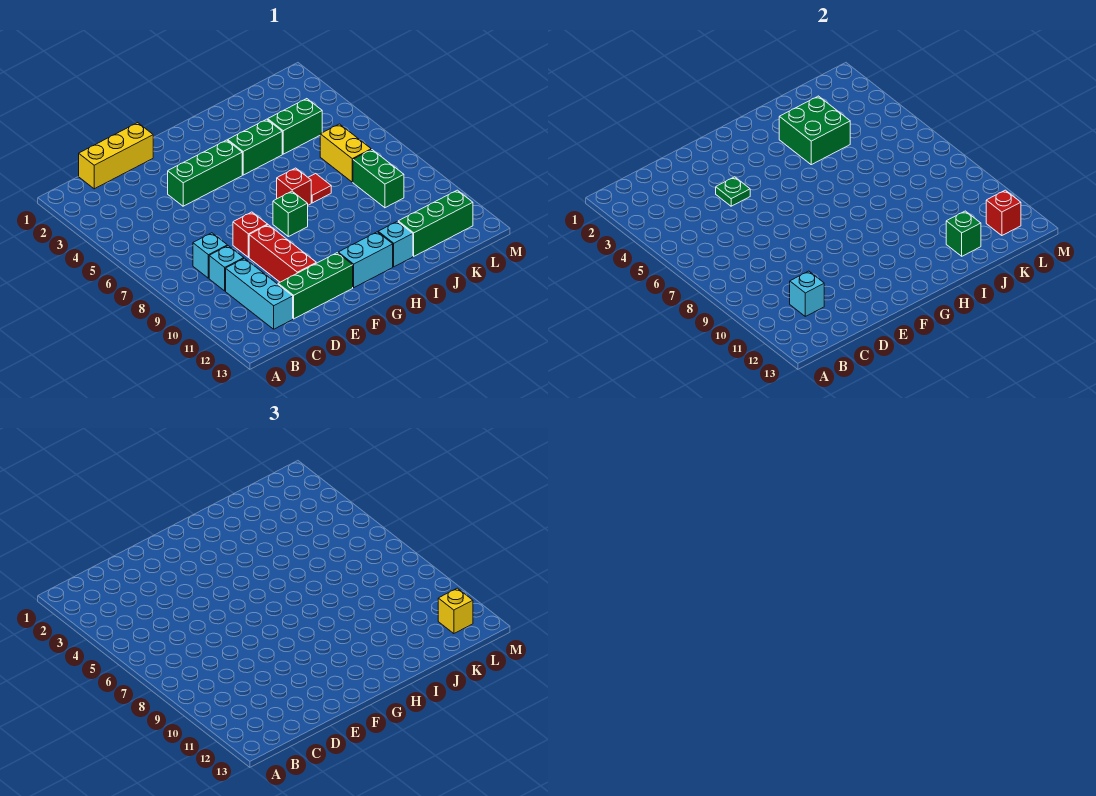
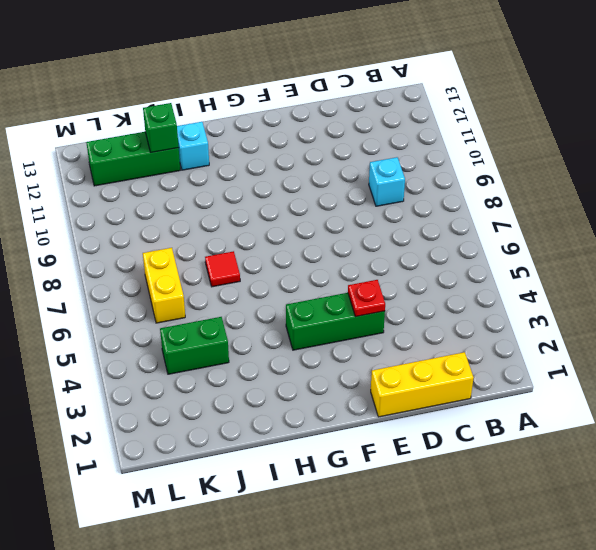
red plate E4 level 2 -> green plate E4 level 2
none -> cyan brick C8 level 1
none -> cyan brick C10:C12 level 1
none -> green brick D12:F12 level 1

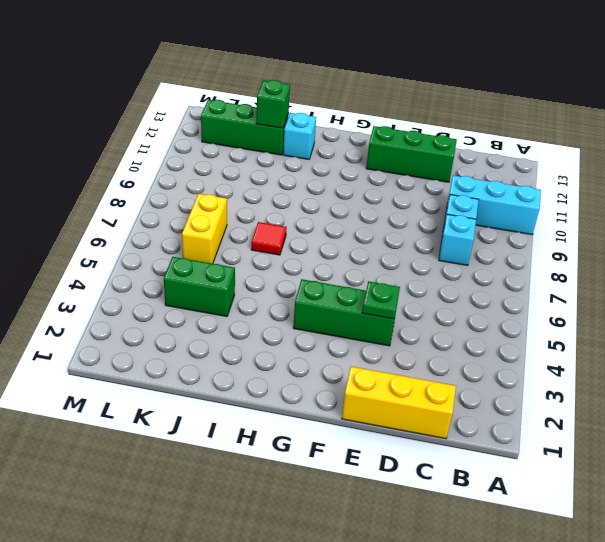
cyan brick A10:C10 level 1 -> cyan brick C10:C12 level 1
none -> red brick E8 level 1
none -> red brick E9:E11 level 1
none -> green brick G8 level 1

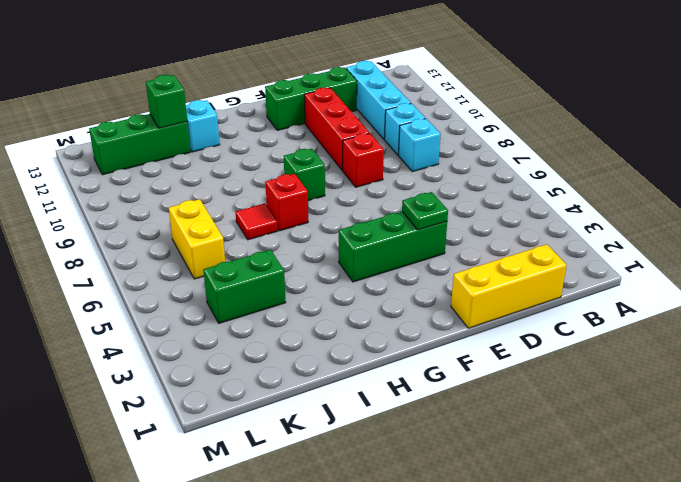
none -> cyan brick G12:H12 level 1
none -> green brick H4:I4 level 1
none -> green brick K8:K9 level 1

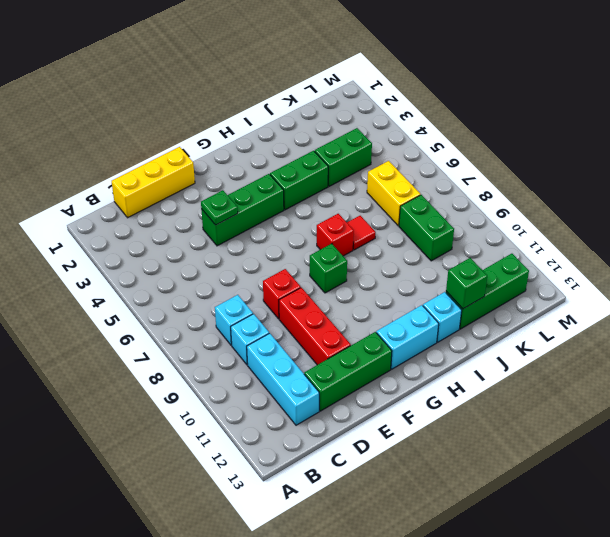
none -> cyan brick C11 level 2
none -> green brick I3:J4 level 2
none -> red brick L12 level 2

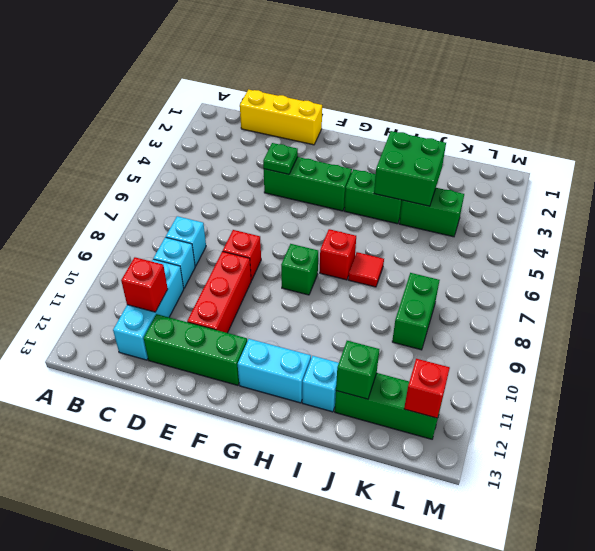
red brick C11 level 2 -> cyan brick C11 level 2
none -> yellow brick K6:K7 level 1
none -> yellow brick L12 level 3

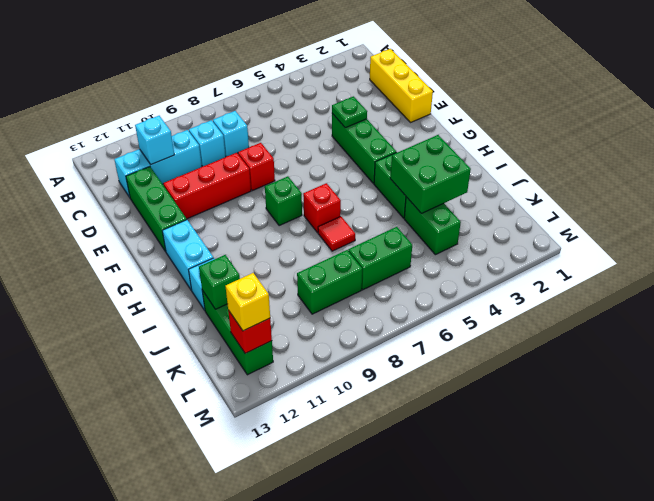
green brick K6:K7 level 1 -> yellow brick K6:K7 level 1

